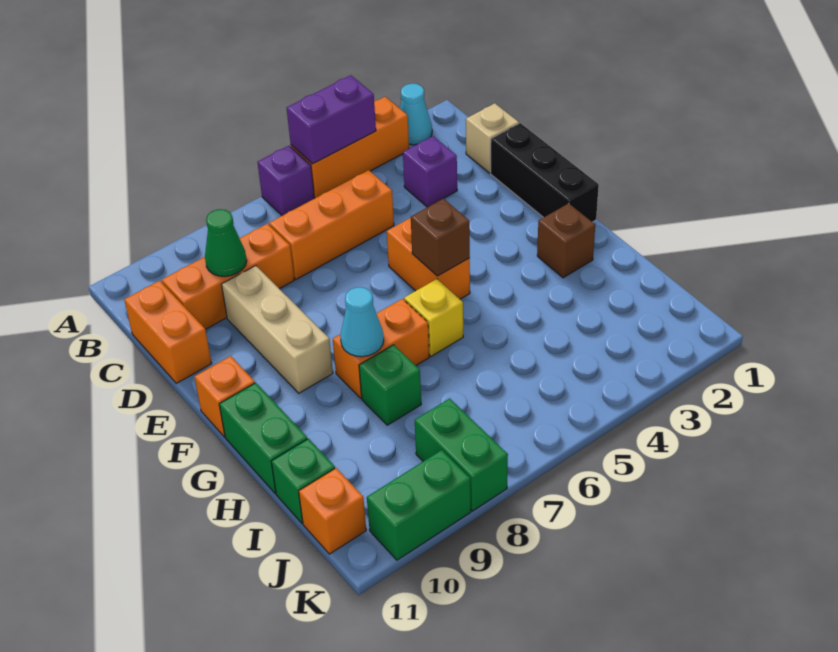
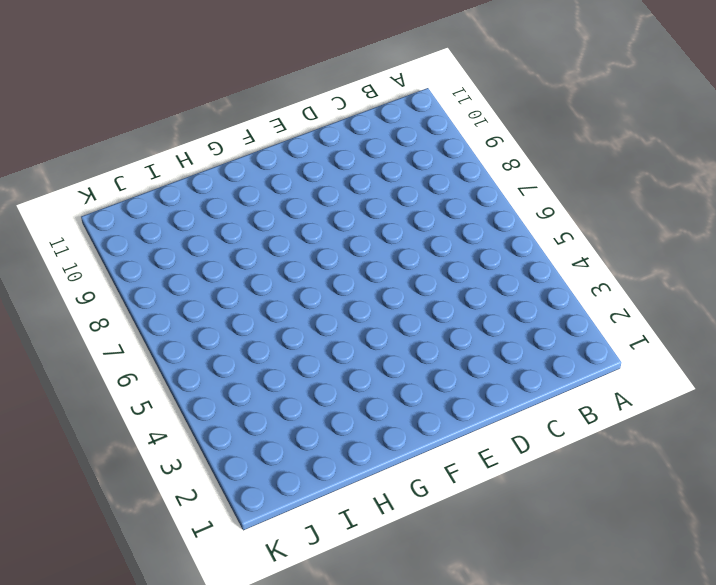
none -> cyan cone A2 level 1
none -> orange brick A3:A5 level 1
none -> purple brick A6 level 1

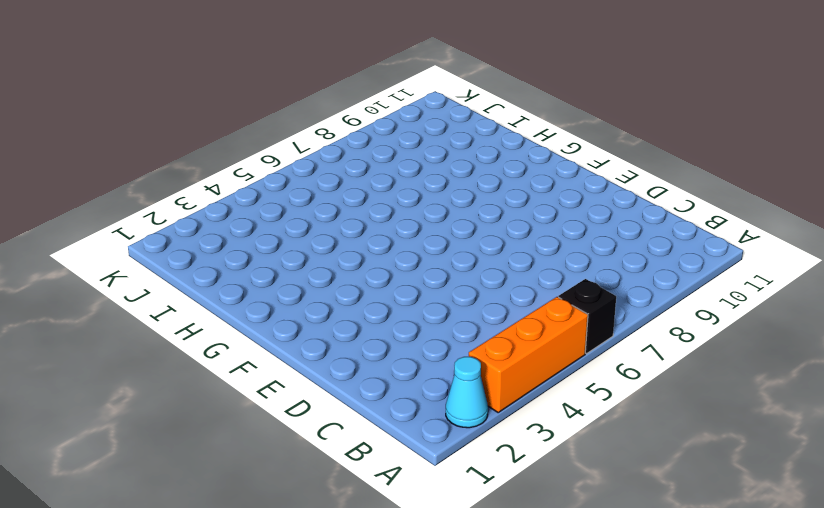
black brick A6 level 1 -> purple brick A6 level 1
none -> tan brick C1 level 1
none -> purple brick C3 level 1
none -> orange brick C5:C7 level 1

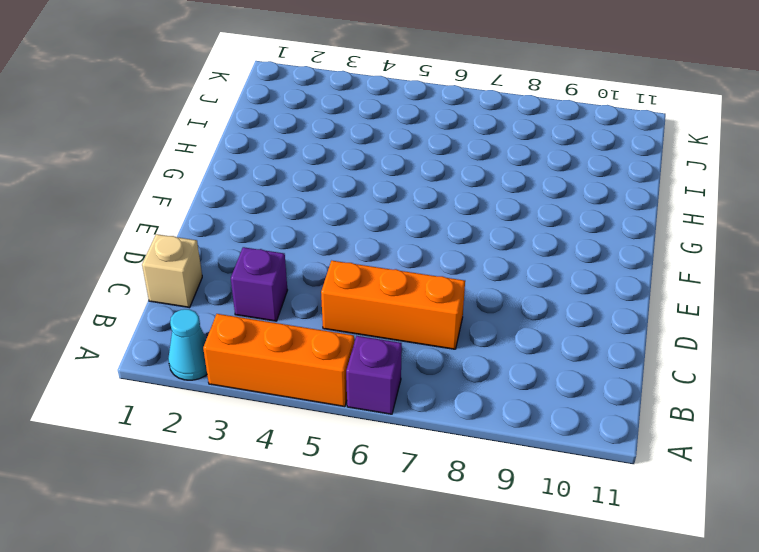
none -> orange brick C8:C10 level 1
none -> orange brick C11:D11 level 1
none -> black brick D1:F1 level 1

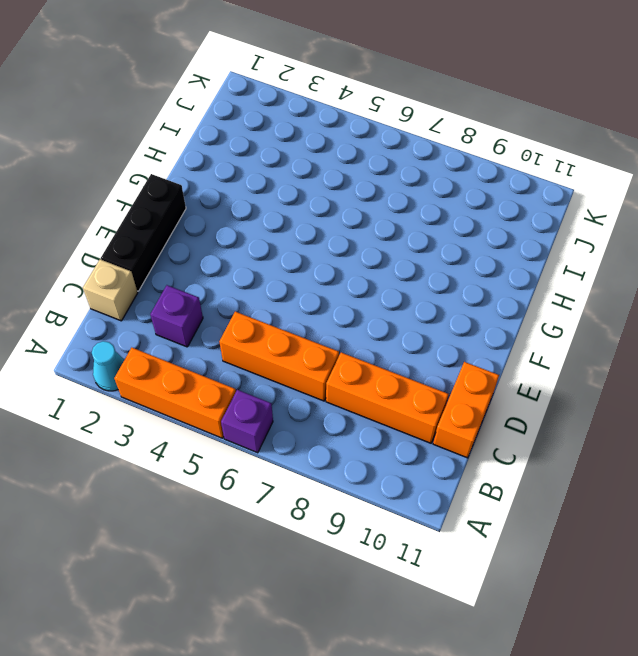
none -> tan brick D9:F9 level 1
none -> orange brick E5:F5 level 1
none -> orange brick F11 level 1

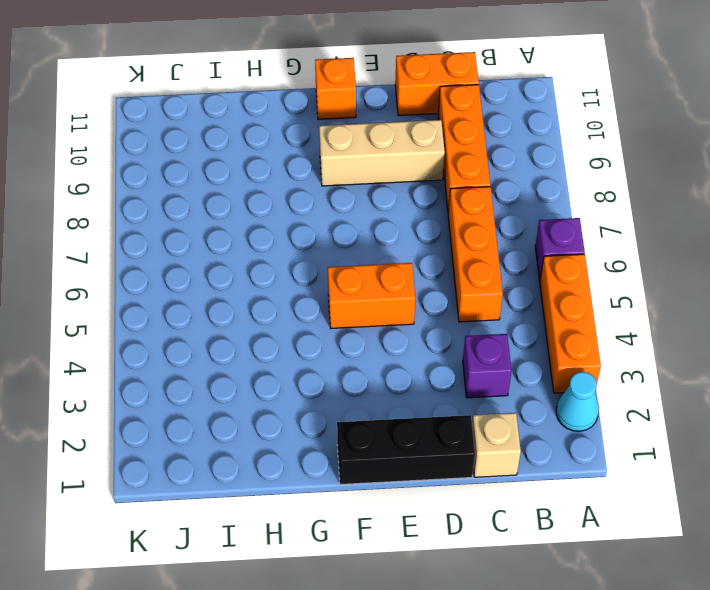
none -> brown brick G2 level 1
none -> yellow brick G6 level 1
none -> orange brick G7:G8 level 1

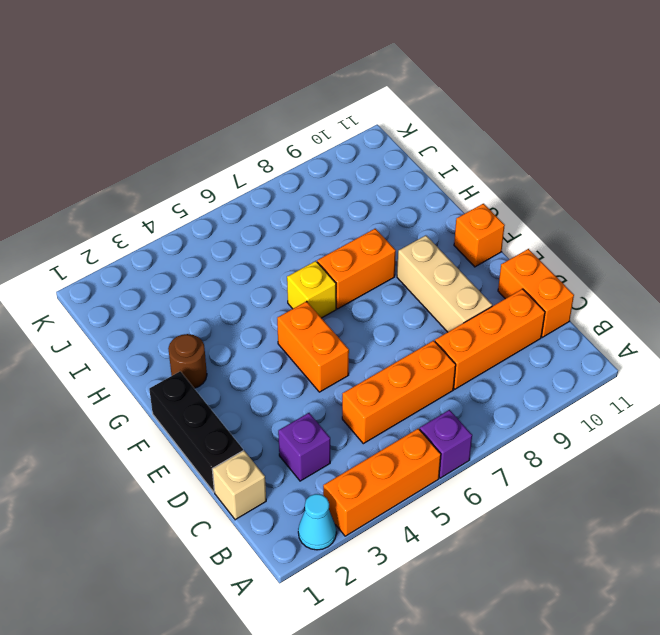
brown round brick G2 level 1 -> brown brick G2 level 1
none -> green brick G11:H11 level 1
none -> green brick H8 level 1
none -> green brick I11 level 1

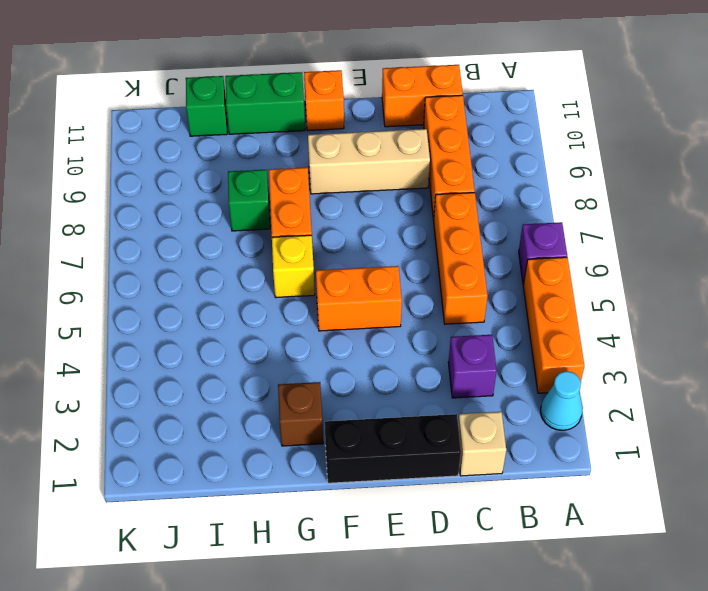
none -> green brick J8:K8 level 1
none -> orange brick J11 level 1
none -> green brick K9:K10 level 1

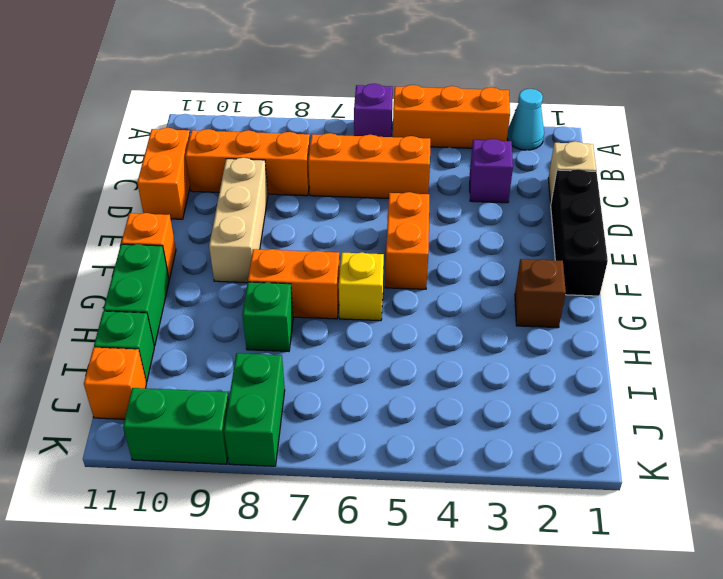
none -> purple brick A4:A5 level 2
none -> green cone C9 level 2
none -> brown brick F5 level 2

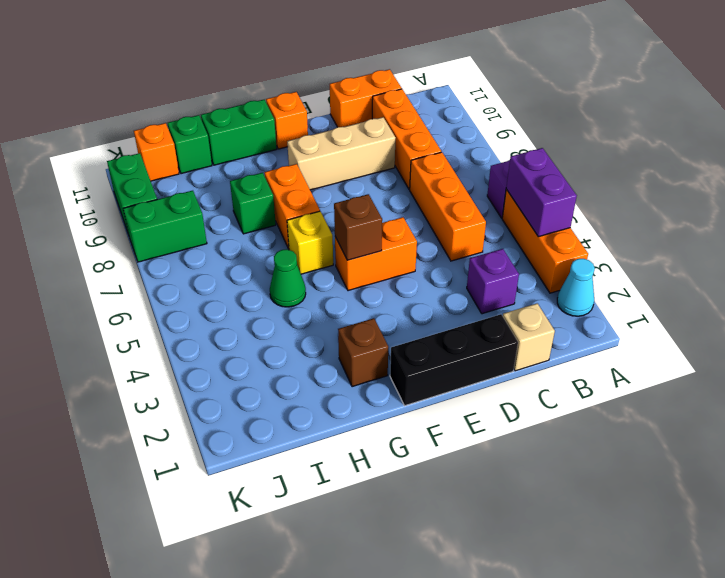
green cone H5 level 1 -> green cone C9 level 2
none -> cyan cone G8 level 2

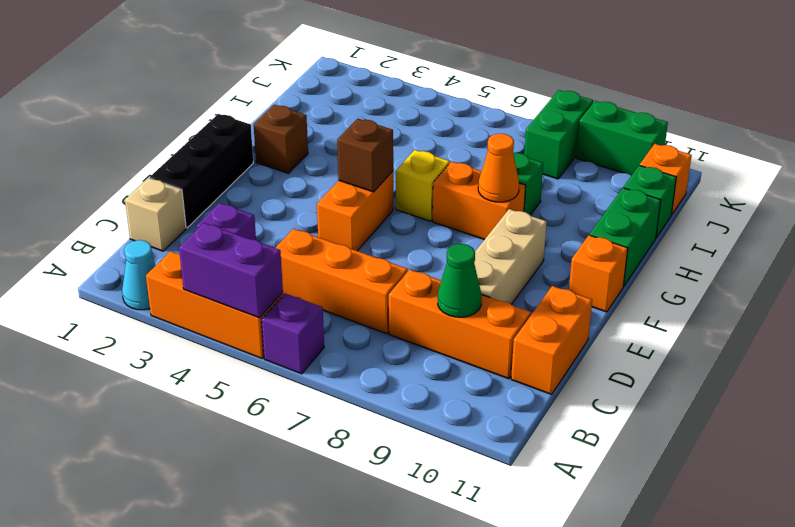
orange cone G8 level 2 -> cyan cone G8 level 2

